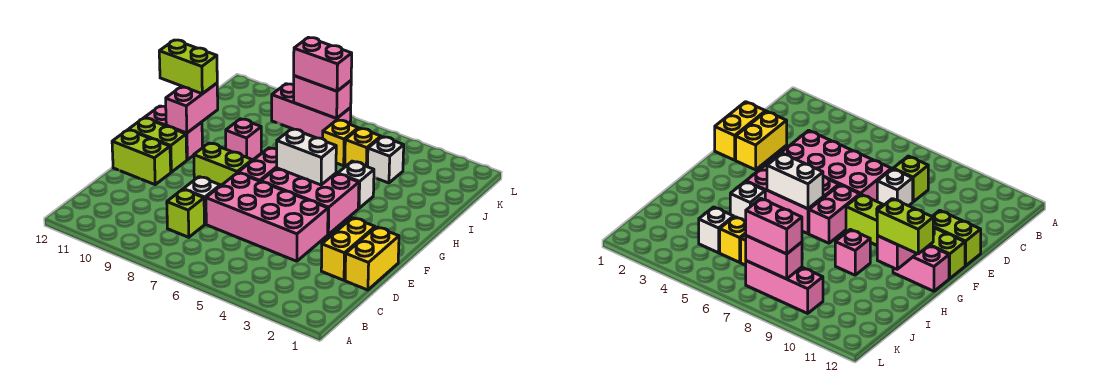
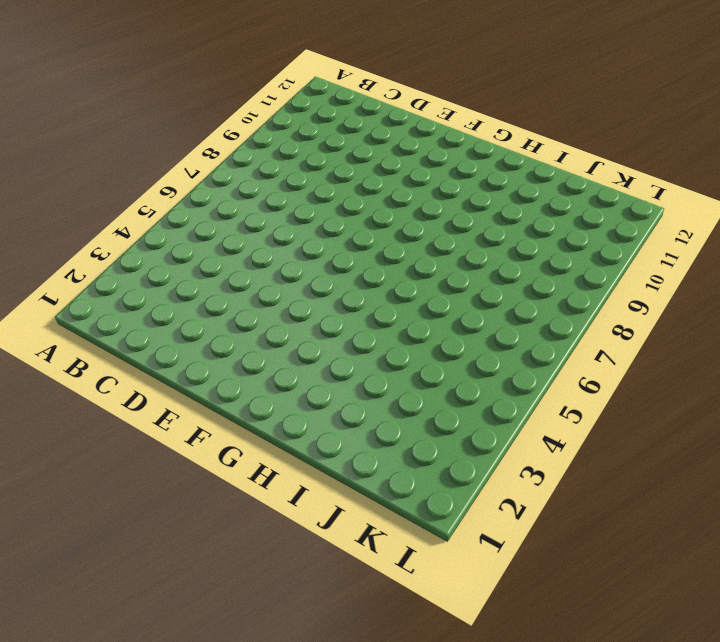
none -> lime brick C8 level 1
none -> yellow brick D1:E1 level 1
none -> yellow brick D2:E2 level 1

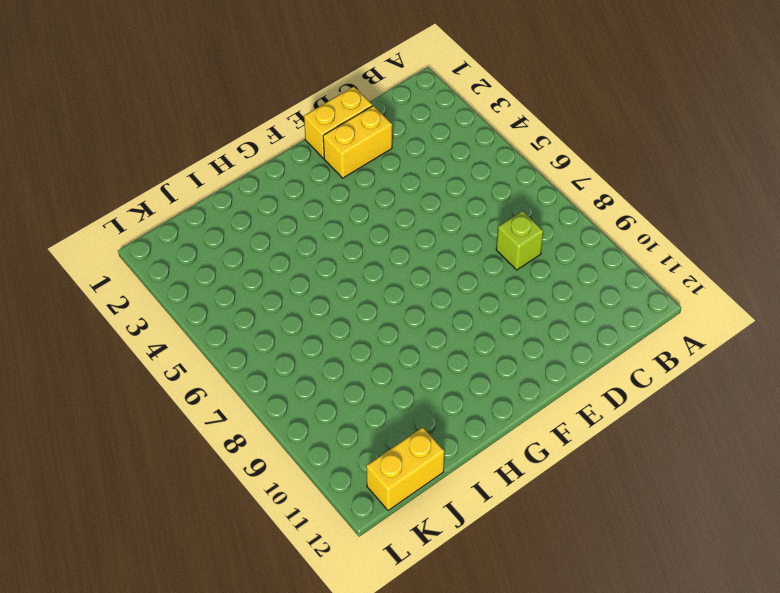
yellow brick J12:K12 level 1 -> none
none -> pink brick D4:E7 level 1
none -> white brick D8 level 1
none -> lime brick E11:E12 level 1

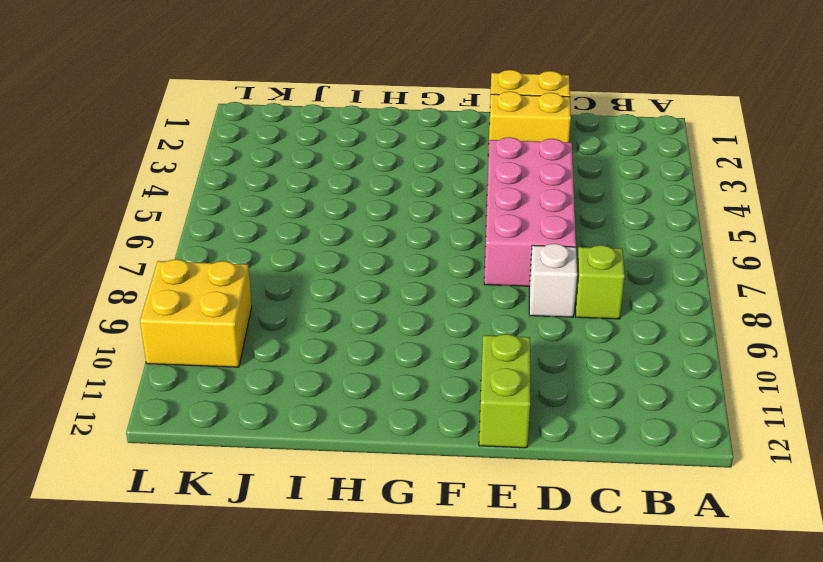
yellow brick K9:L10 level 1 -> pink brick K7:K9 level 1
none -> pink brick F4:G6 level 1
none -> pink brick F7:G7 level 1
none -> lime brick F8:F9 level 1

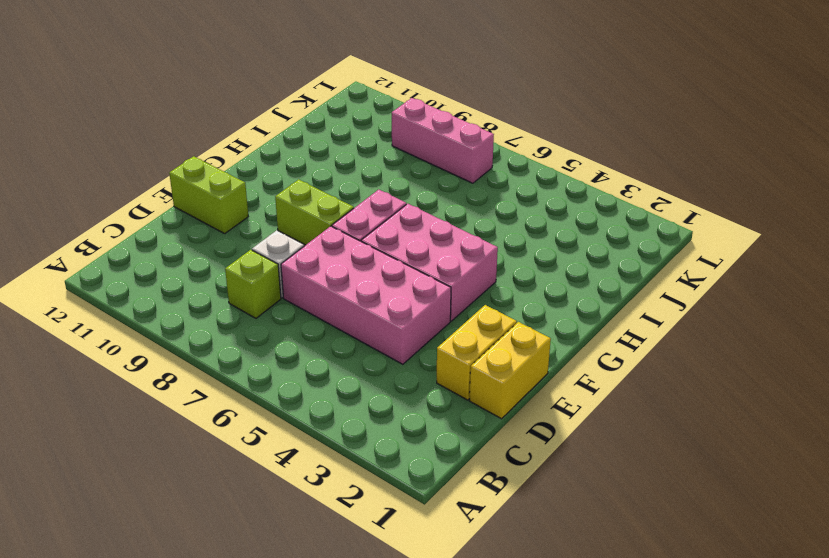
none -> lime brick F11:F12 level 1
none -> pink brick G11:G12 level 1
none -> white brick H4 level 1

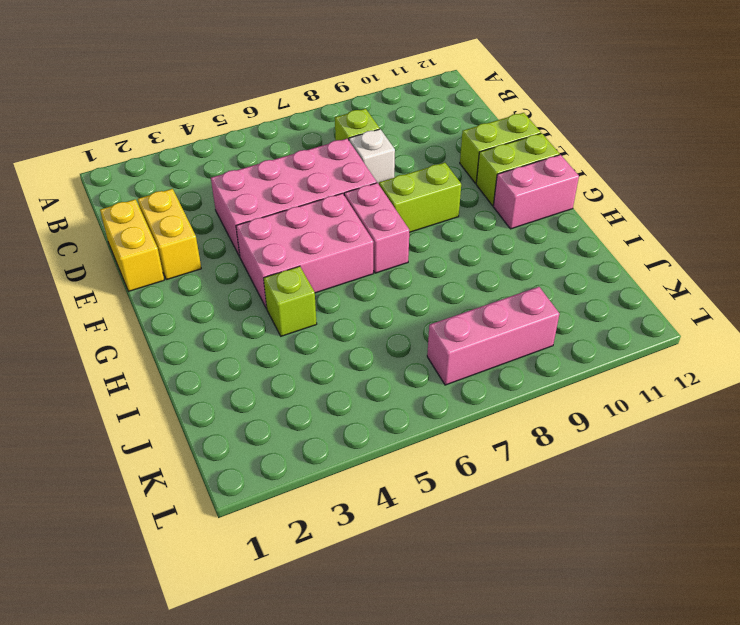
lime brick H4 level 1 -> white brick H4 level 1
none -> pink brick H9 level 1
none -> white brick J4 level 1
none -> yellow brick J5 level 1

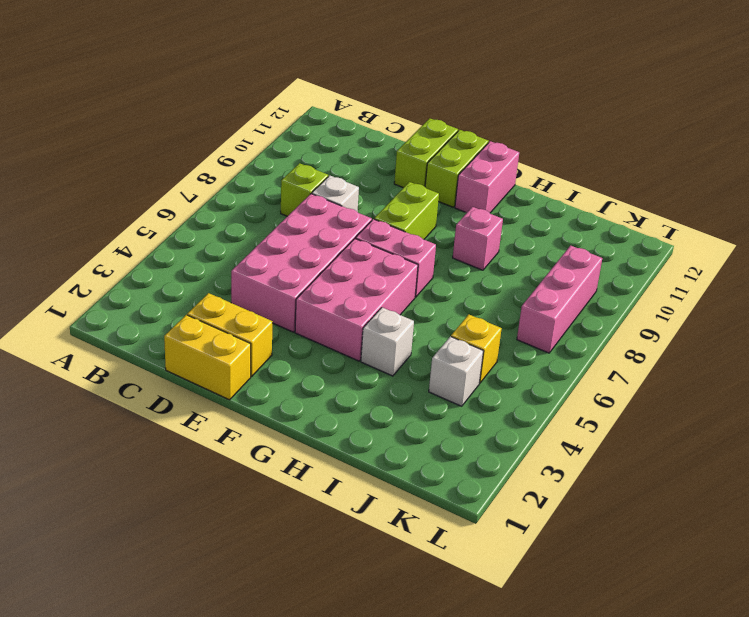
none -> yellow brick J6 level 1
none -> white brick G5:G6 level 2
none -> pink brick G11:H11 level 2

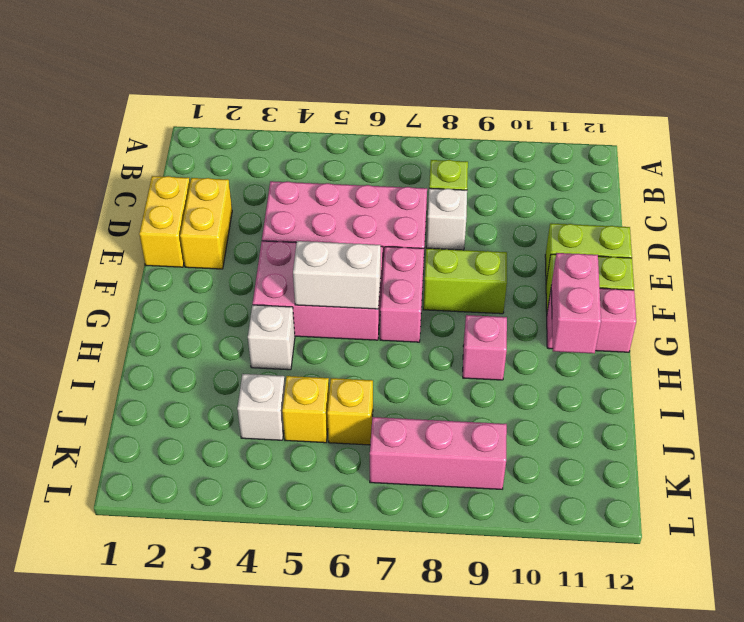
none -> pink brick K7:K8 level 2
none -> lime brick H11:H12 level 3
none -> pink brick K7:K8 level 3

